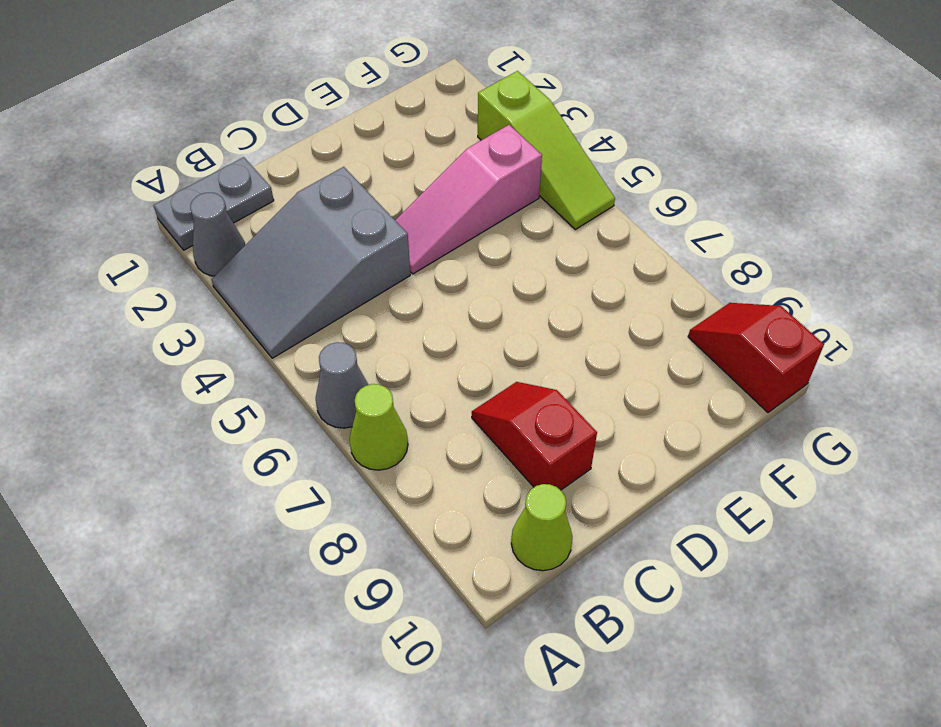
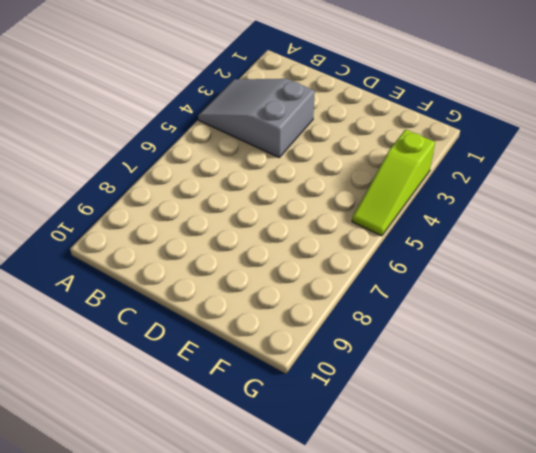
none -> grey plate A1:B1 level 1
none -> grey cone A2 level 1

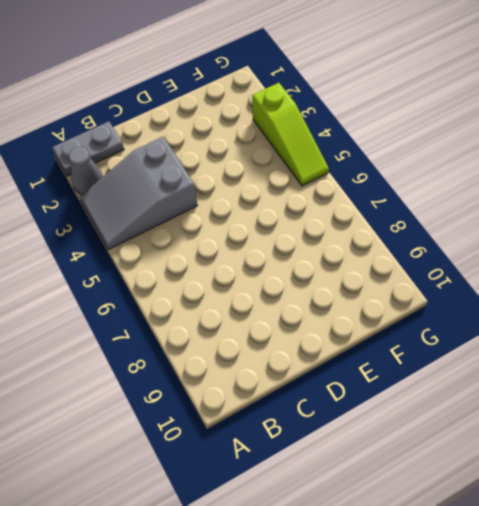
none -> grey cone A6 level 1
none -> lime cone A7 level 1

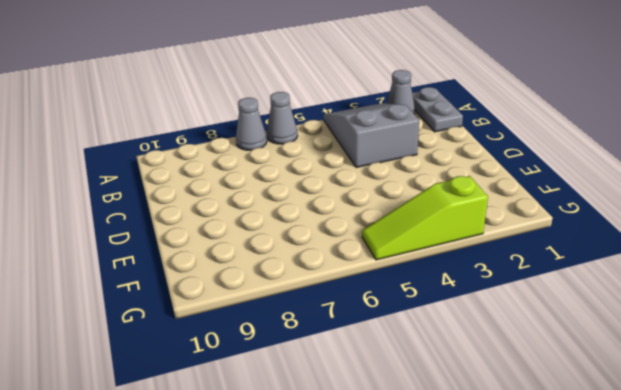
grey cone A7 level 1 -> lime cone A7 level 1
none -> lime cone B10 level 1
none -> red slope C8:C9 level 1 top 9

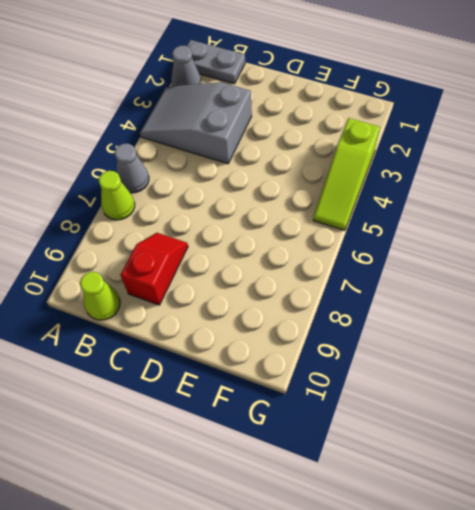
none -> pink slope D4:F4 level 1 top F
none -> red slope G9:G10 level 1 top 10

